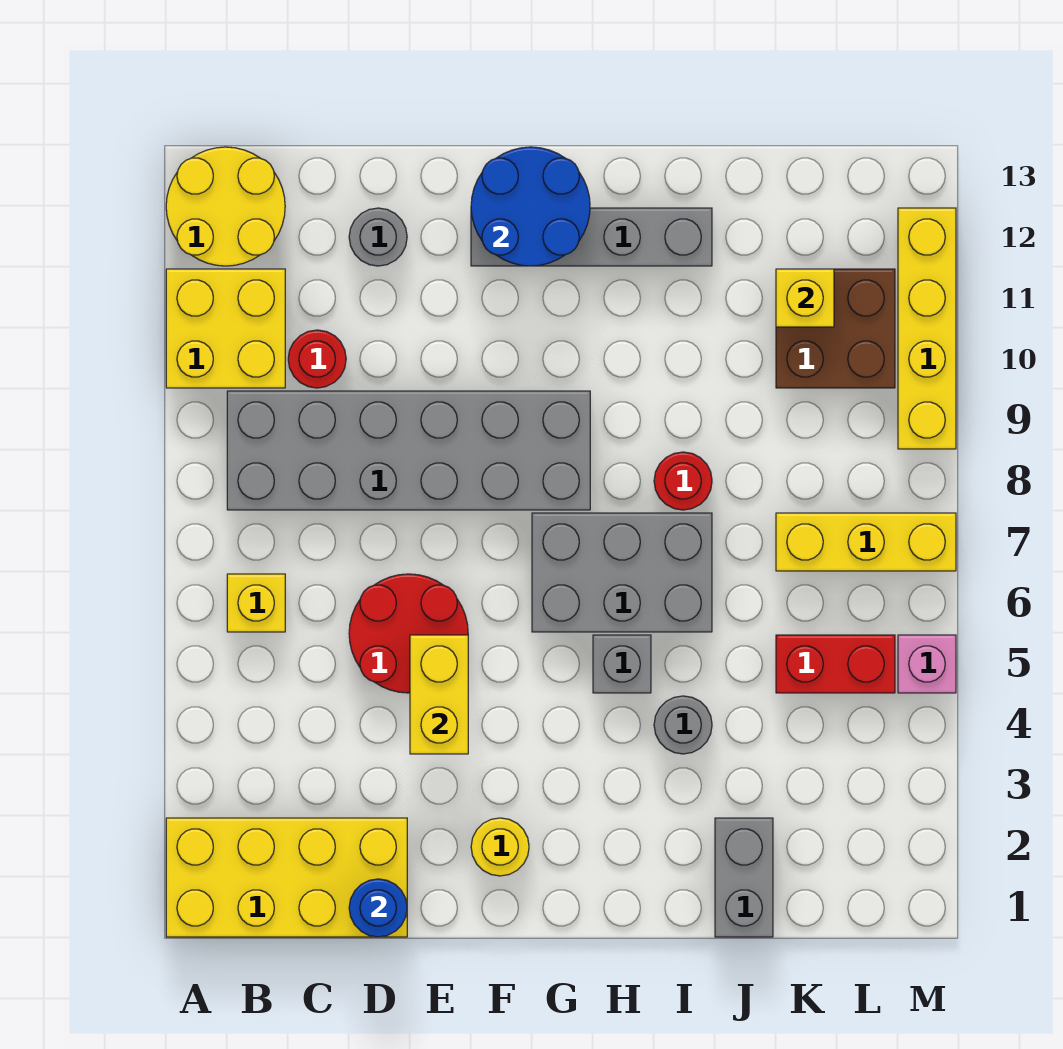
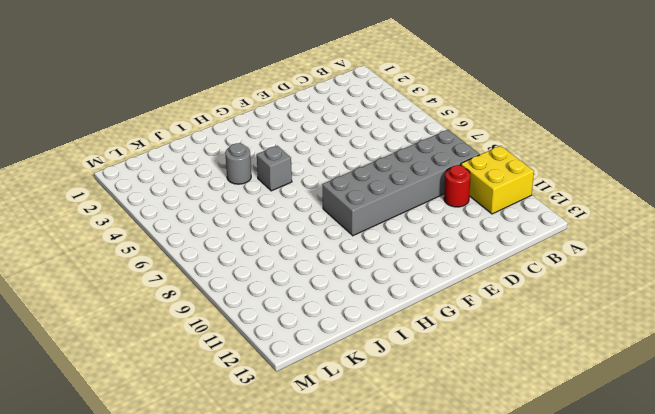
none -> yellow brick A1:D2 level 1
none -> yellow round brick A12:B13 level 1
none -> yellow brick B6 level 1

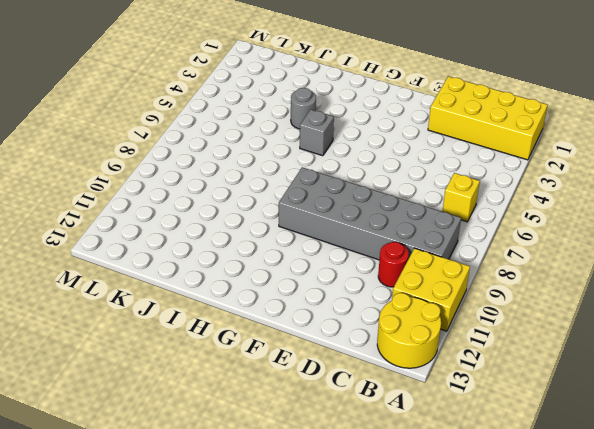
none -> red round brick D5:E6 level 1
none -> grey round brick D12 level 1
none -> yellow round brick F2 level 1

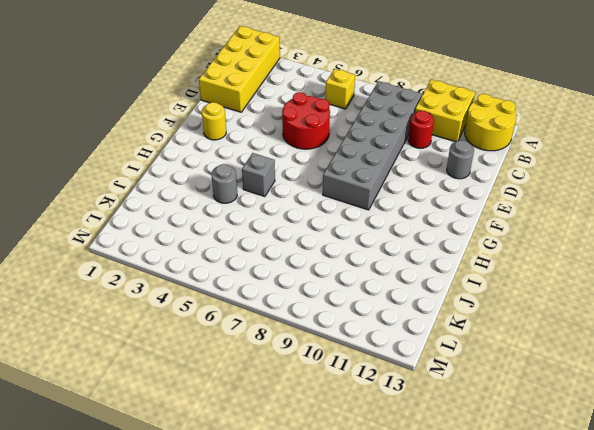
none -> grey brick F12:I12 level 1
none -> grey brick G6:I7 level 1
none -> red round brick I8 level 1

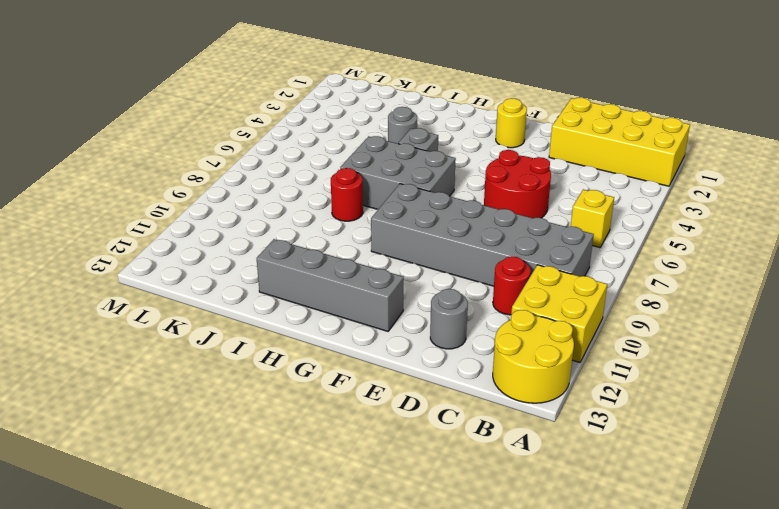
none -> grey brick J1:J2 level 1
none -> red brick K5:L5 level 1
none -> yellow brick K7:M7 level 1

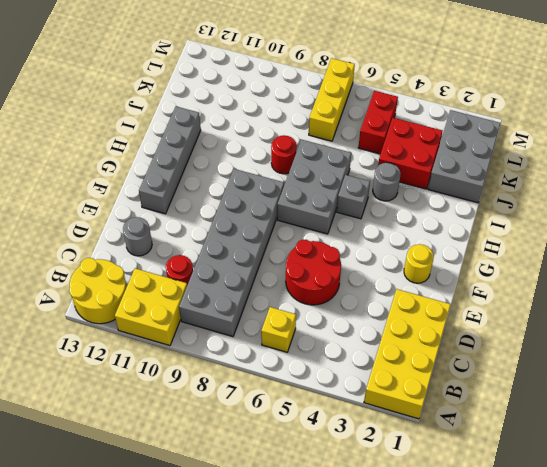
grey brick J1:L2 level 1 -> grey brick J1:J2 level 1
red brick J3:K4 level 1 -> none
none -> brown brick K10:L11 level 1
none -> pink brick M5 level 1
none -> yellow brick M9:M12 level 1

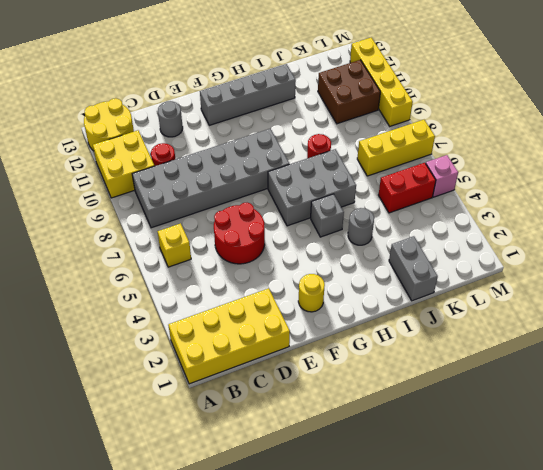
none -> blue round brick D1 level 2
none -> yellow brick E4:E5 level 2
none -> blue round brick F12:G13 level 2

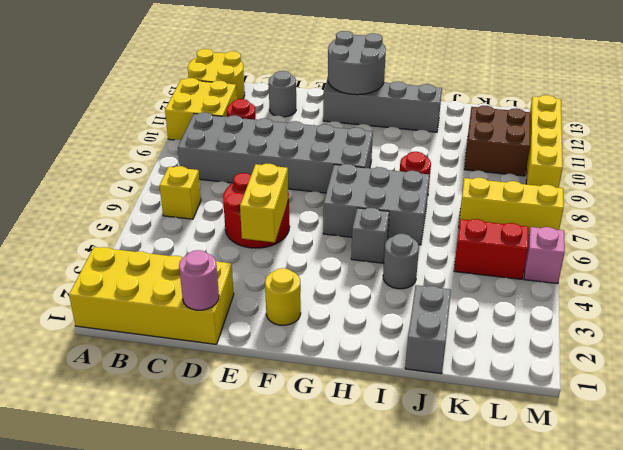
pink round brick D1 level 2 -> blue round brick D1 level 2
grey round brick F12:G13 level 2 -> blue round brick F12:G13 level 2
none -> yellow brick K11 level 2

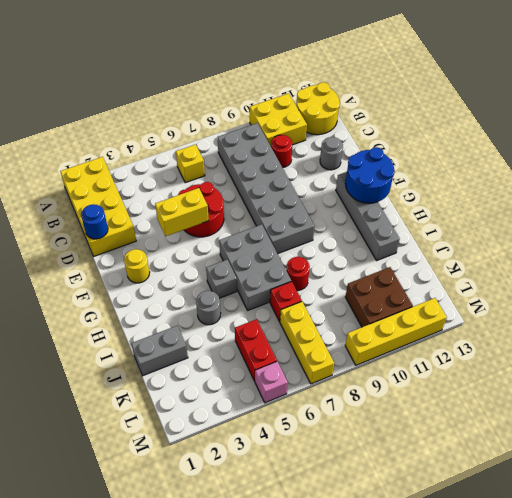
red brick J7 level 1 -> none
none -> yellow brick K11 level 2

